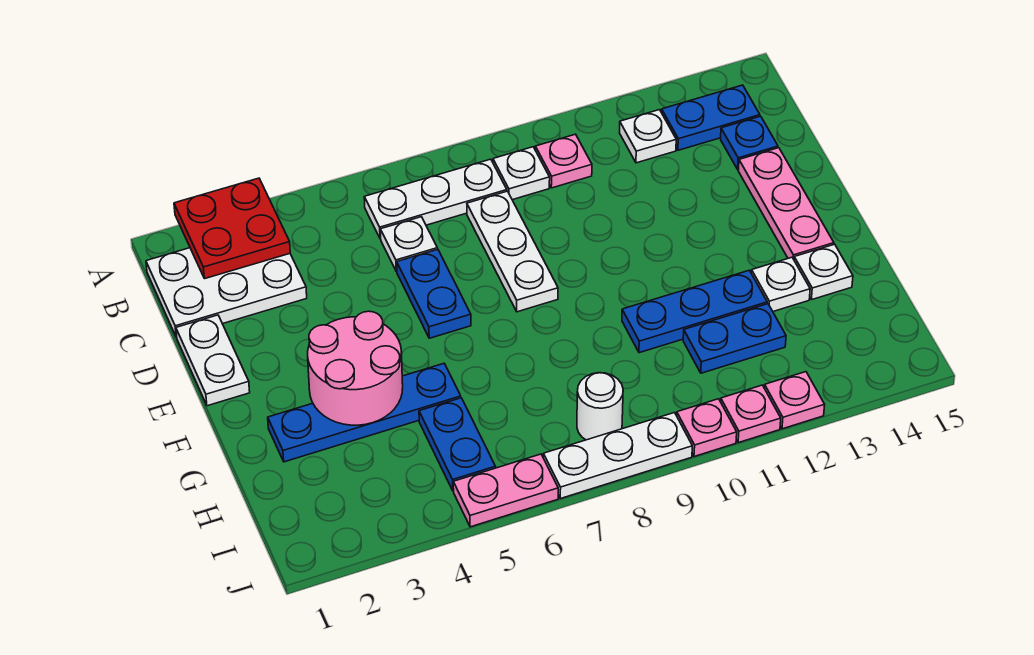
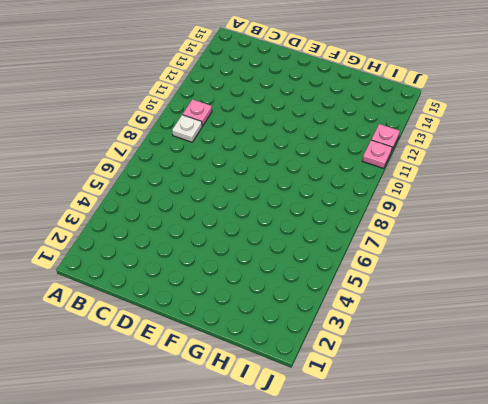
none -> white plate B1:C3 level 1
none -> white plate B6:B8 level 1
none -> white plate B12 level 1

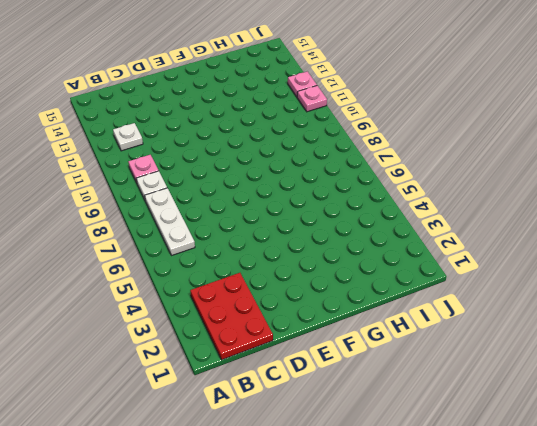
red plate B1:C3 level 1 -> white plate B1:C3 level 1
none -> blue plate B13:B14 level 1
none -> white plate C6 level 1
none -> white plate C8:E8 level 1

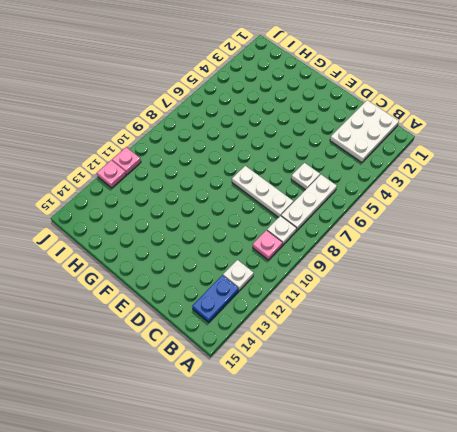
none -> blue plate C14 level 1
none -> white plate D1:E1 level 1
none -> blue plate D6:E6 level 1

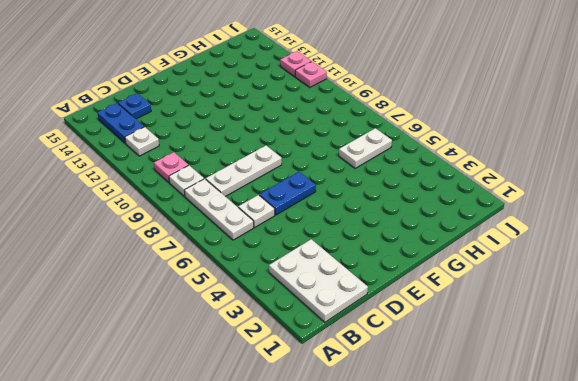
white plate H6:I6 level 1 -> white plate D1:E1 level 1
none -> pink plate D14:F14 level 1
none -> blue plate G2:G5 level 1
none -> blue plate G10:G12 level 1

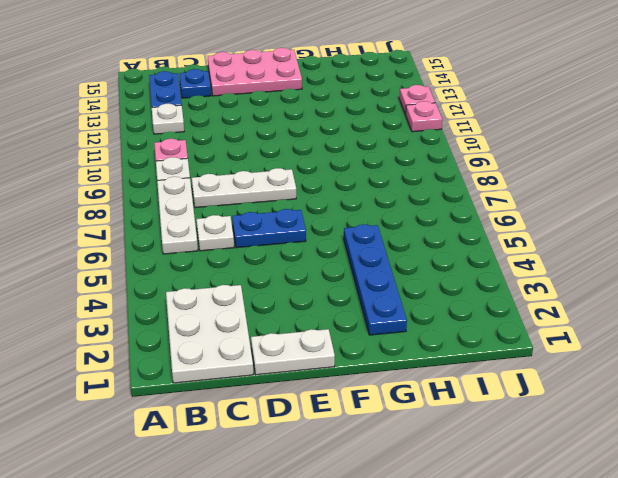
pink plate D14:F15 level 1 -> pink plate D14:F14 level 1
none -> blue plate G10:G12 level 1
none -> white plate G13 level 1
none -> white plate G14 level 1

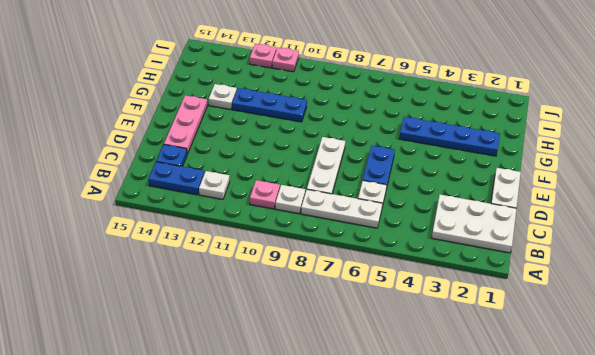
none -> white plate G14 level 1
none -> blue plate H5:I5 level 1
none -> blue plate H11:H12 level 1

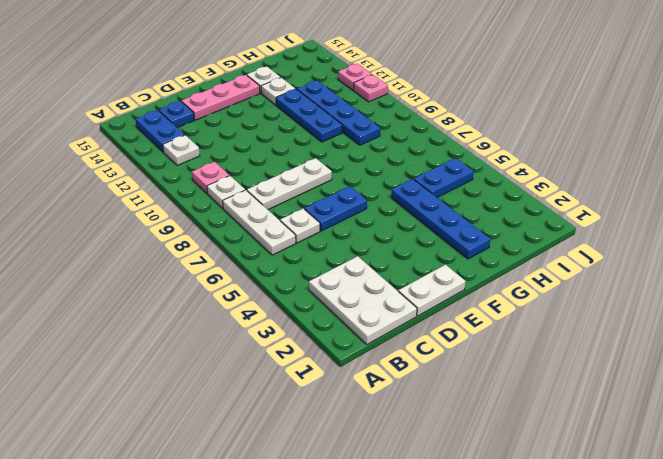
blue plate H9:H12 level 1 -> blue plate H11:H12 level 1
none -> white round brick I8 level 1
none -> pink plate J5:J6 level 1
none -> white plate J7:J9 level 1

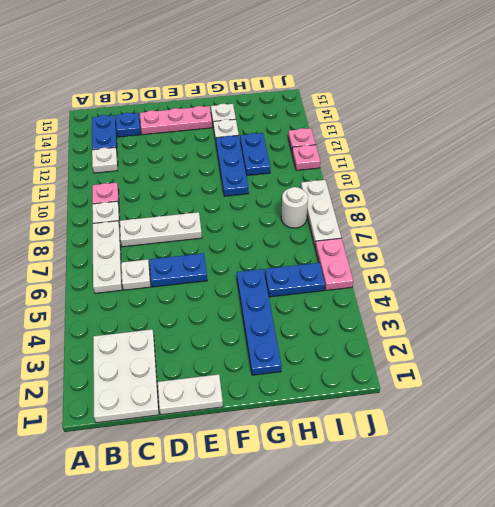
none -> pink plate J10 level 1
none -> red plate A2:B3 level 2
none -> pink round brick F3:G4 level 2

